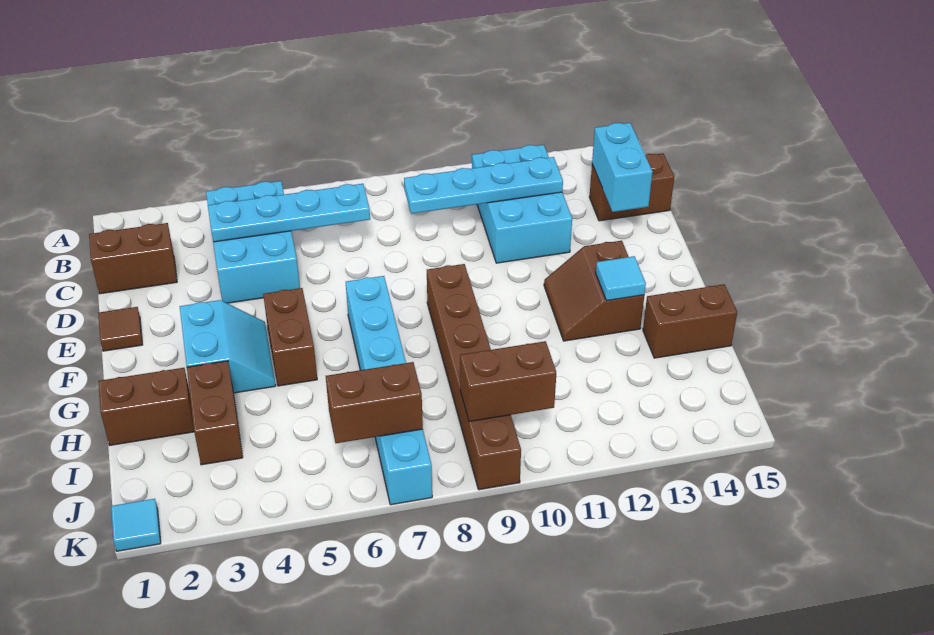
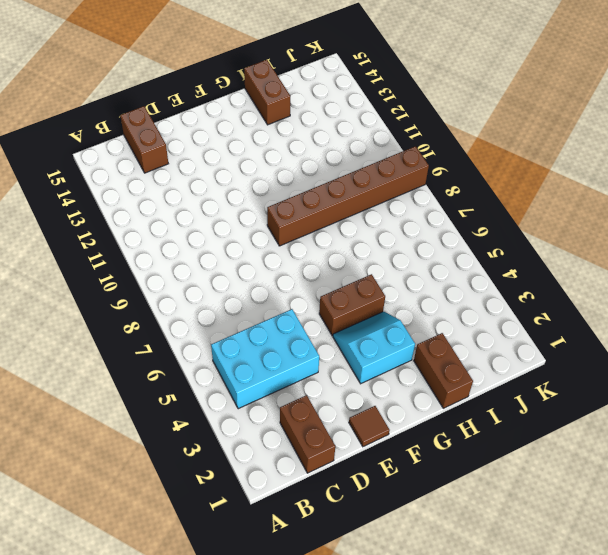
none -> cyan brick B11:D12 level 1
none -> cyan brick F7:K7 level 1
none -> brown slope F12:G13 level 1 top 13

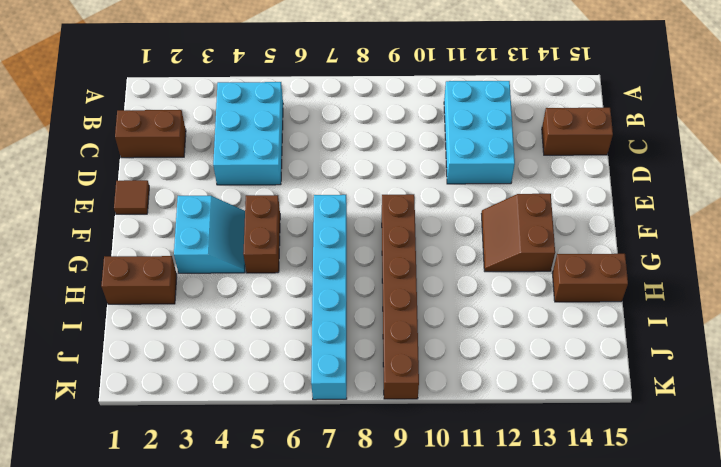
none -> brown brick H3:I3 level 1
none -> cyan tile K1 level 1
none -> cyan plate C4:C7 level 2

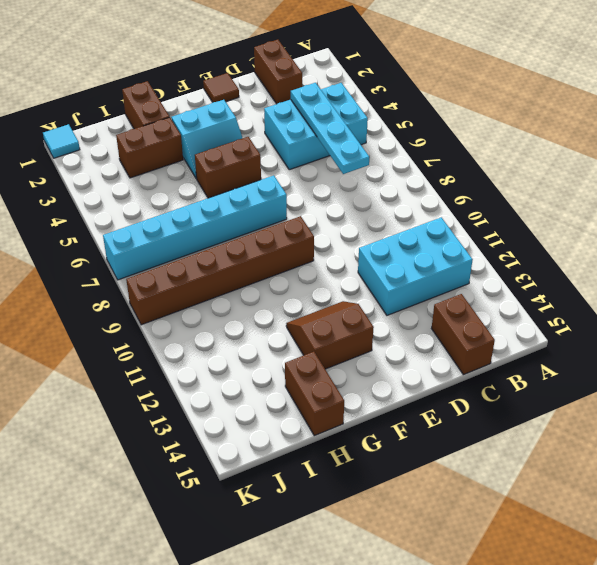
none -> cyan plate C9:C12 level 2
none -> cyan brick C14:D14 level 2
none -> cyan tile G13 level 2

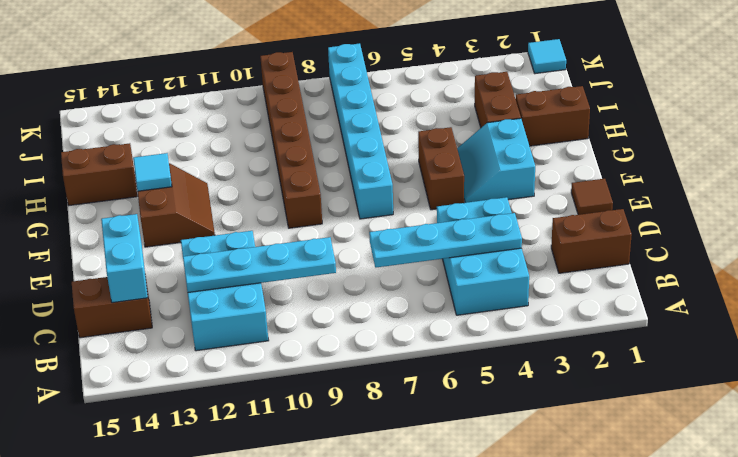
none -> brown brick J6:J7 level 2
none -> brown brick J9:J10 level 2

